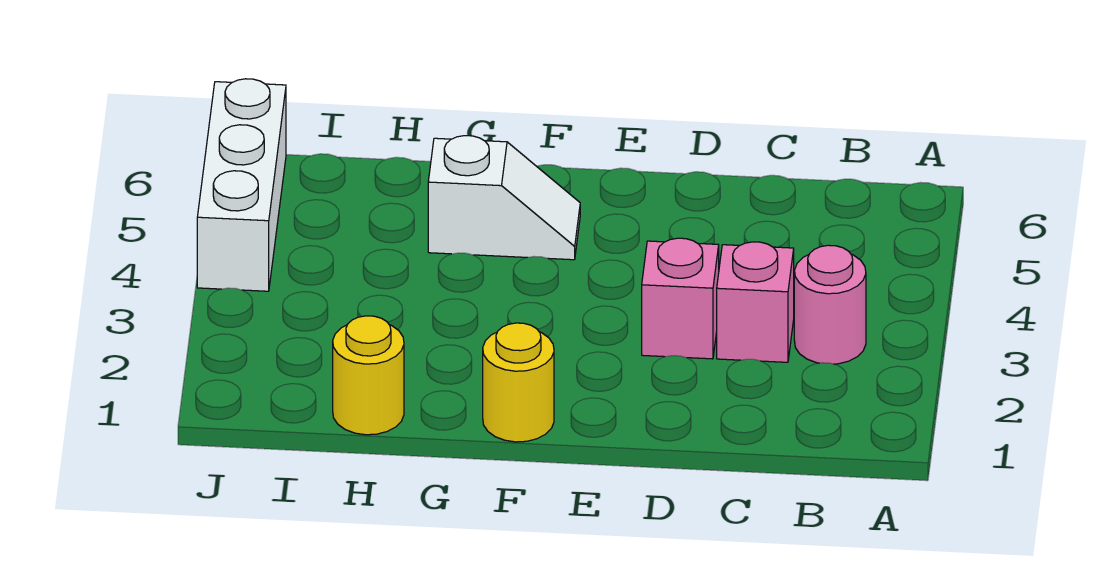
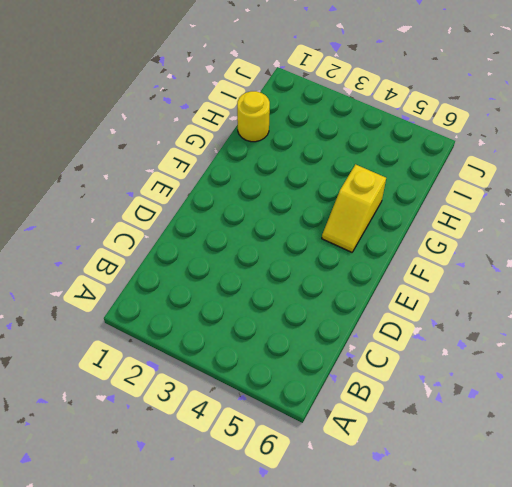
yellow slope F5:G5 level 1 top G -> white slope F5:G5 level 1 top G
none -> pink round brick B3 level 1
none -> pink brick C3 level 1

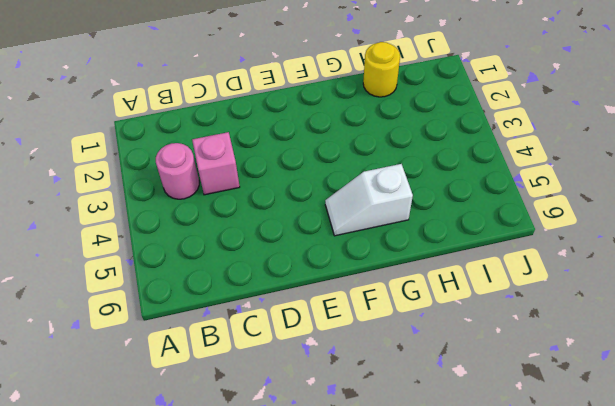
none -> pink brick D3 level 1
none -> yellow round brick F1 level 1

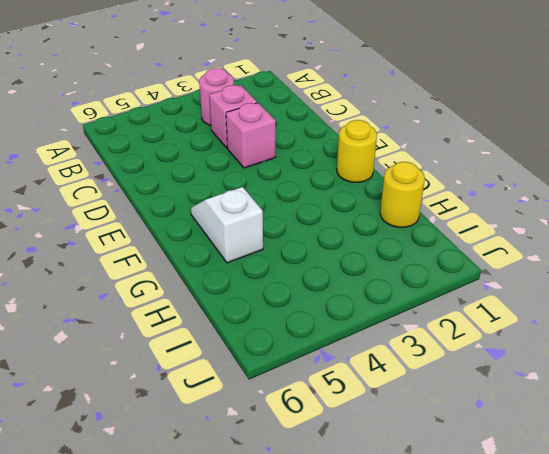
none -> white brick J4:J6 level 1

